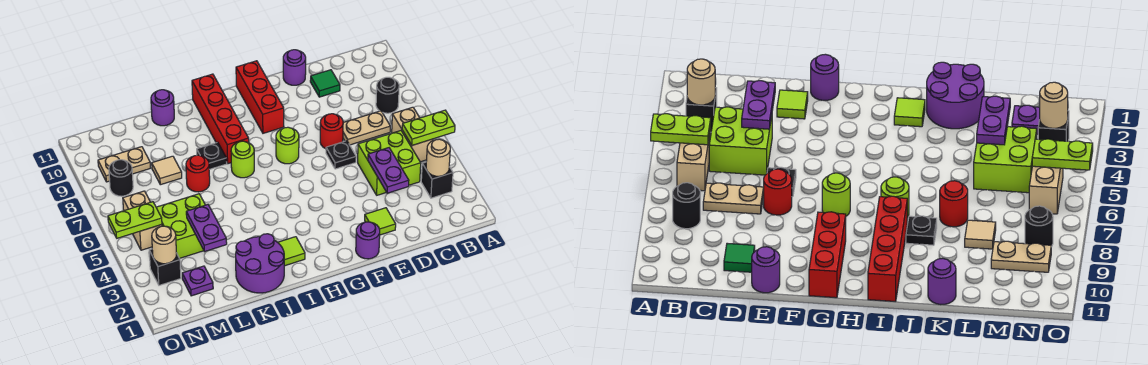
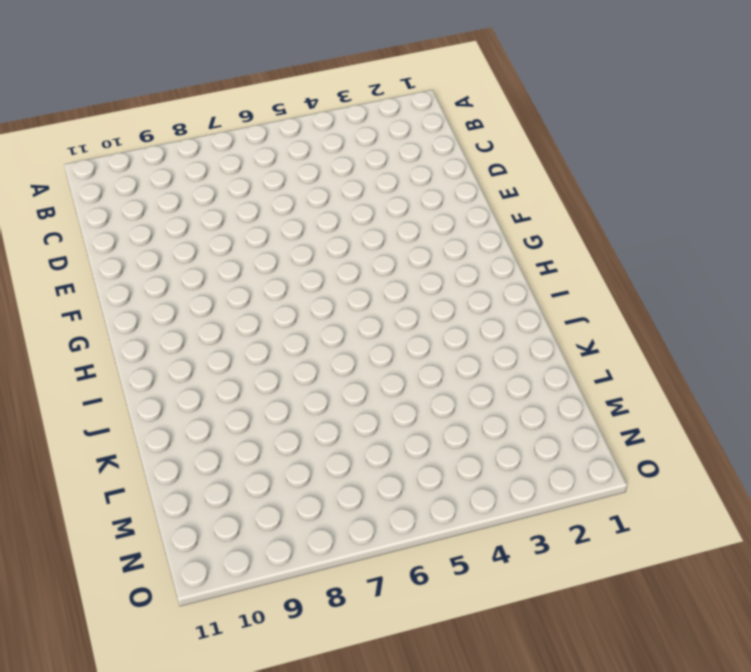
none -> black brick B3 level 1
none -> tan brick B5:B6 level 1
none -> black round brick B8 level 1
none -> lime brick C4:D5 level 1

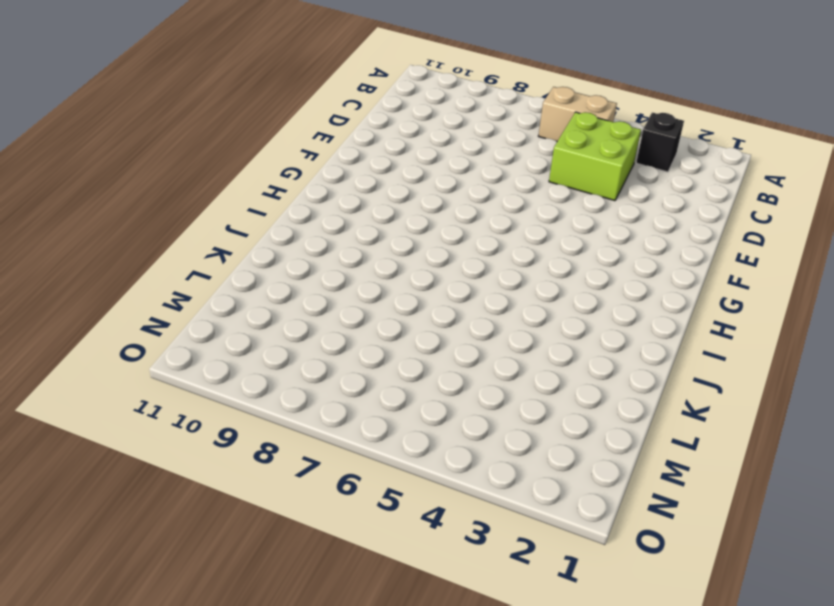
none -> black round brick B8 level 1
none -> tan plate C7:D7 level 1
none -> green tile D10 level 1
none -> lime tile E2 level 1

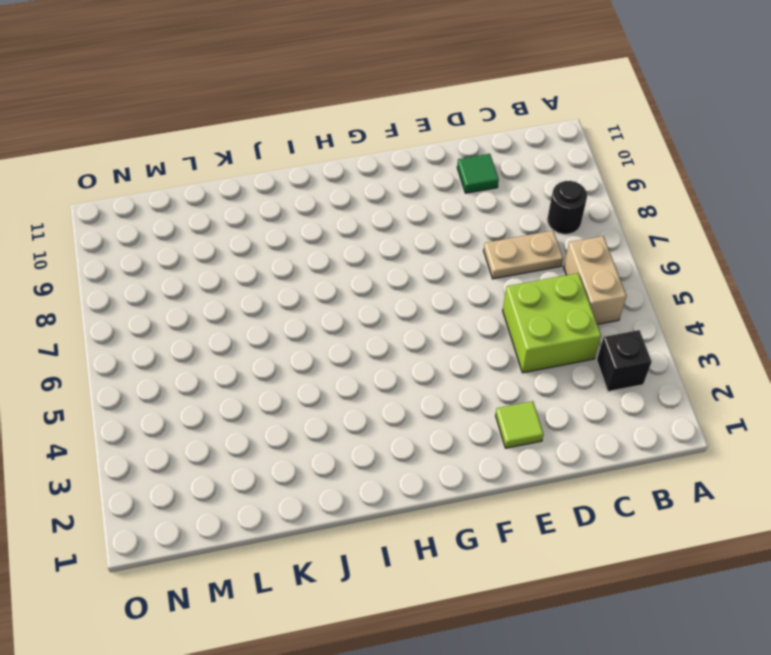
none -> black plate E6 level 1
none -> red round brick E7 level 1
none -> purple round brick E11 level 1
none -> purple round brick F1 level 1

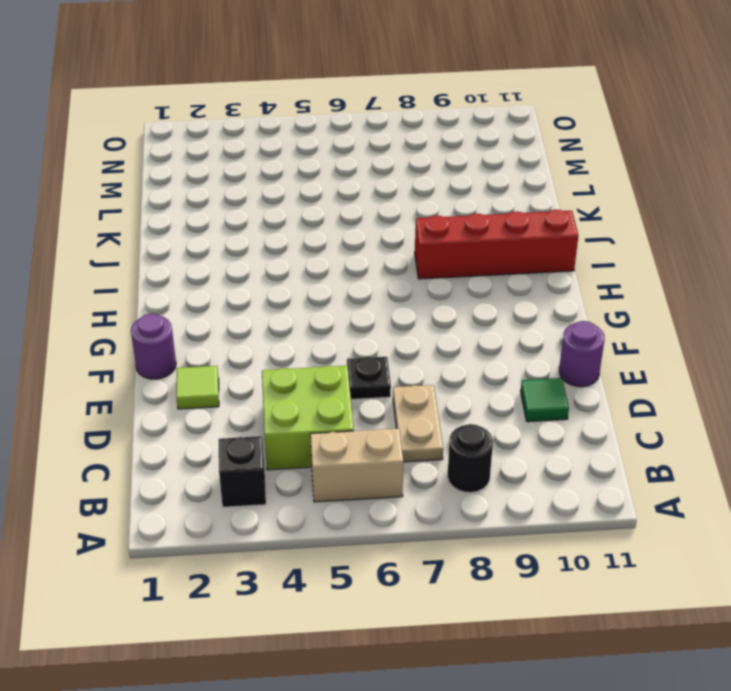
none -> red round brick E7 level 1
none -> lime round brick G7 level 1
none -> red brick G9:G11 level 1
none -> lime tile I2 level 1

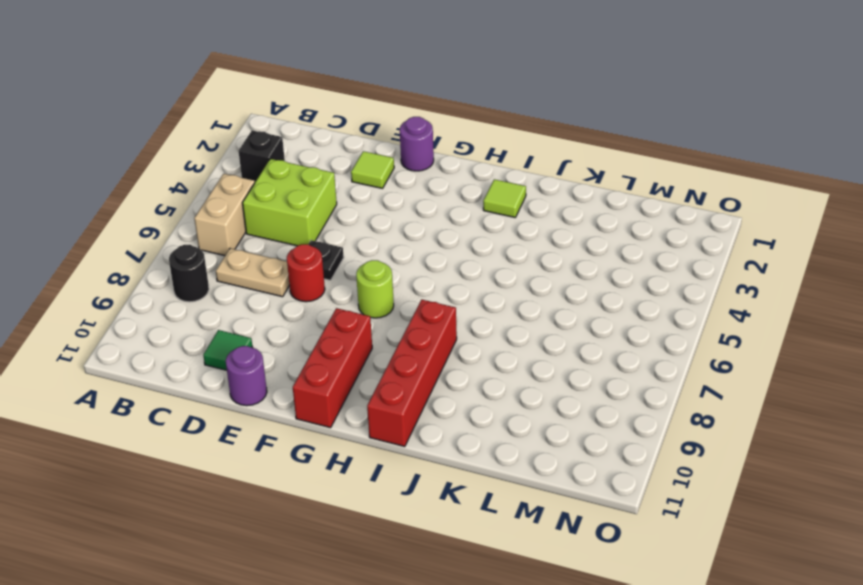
none -> lime round brick I7 level 1
none -> purple round brick J1:K2 level 1
none -> black plate J8 level 1
none -> red round brick K7 level 1

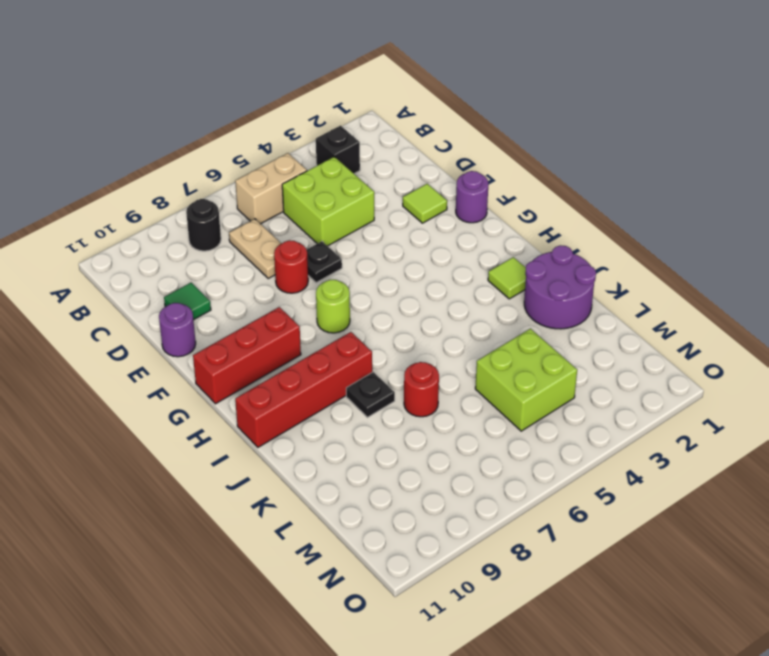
none -> lime round brick I7 level 1
none -> purple round brick K11 level 1
none -> tan tile L8 level 1
none -> purple plate M2 level 1

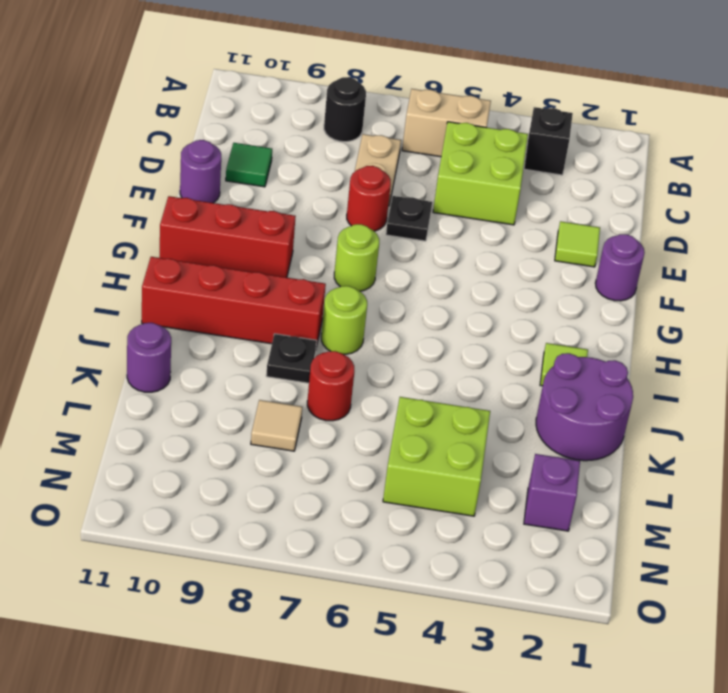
purple brick M2 level 1 -> purple plate M2 level 1
none -> tan plate M9:N9 level 1
none -> black brick N3 level 1
none -> tan brick N5:N6 level 1
none -> black round brick N8 level 1

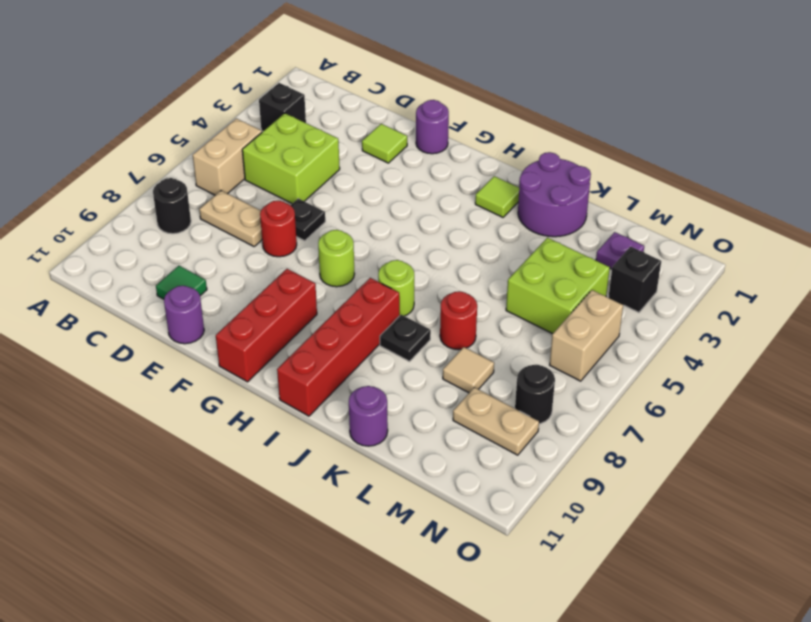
none -> lime plate A5:B5 level 2
none -> tan round brick B3 level 2
none -> purple plate D3:D4 level 2
none -> purple plate L3:L4 level 2

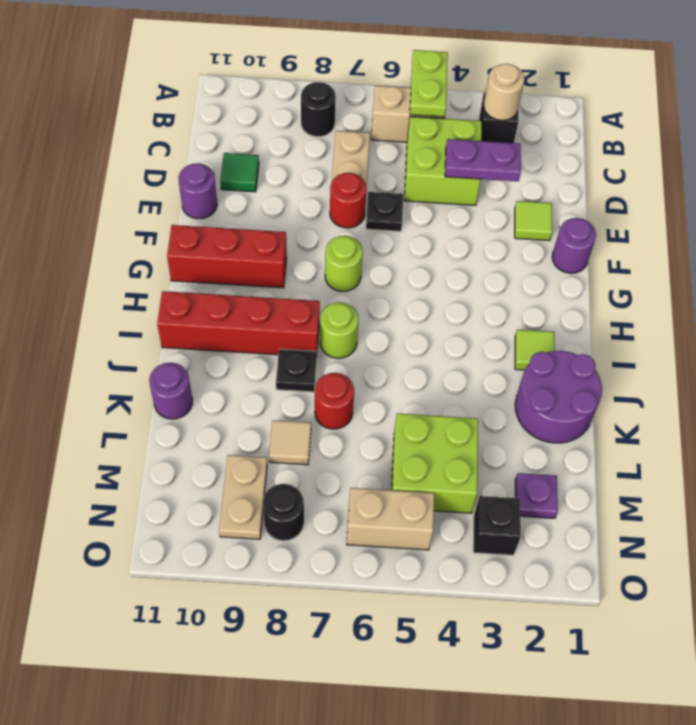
none -> purple plate L3:L4 level 2
none -> tan round brick N3 level 2
none -> lime plate N5:O5 level 2

